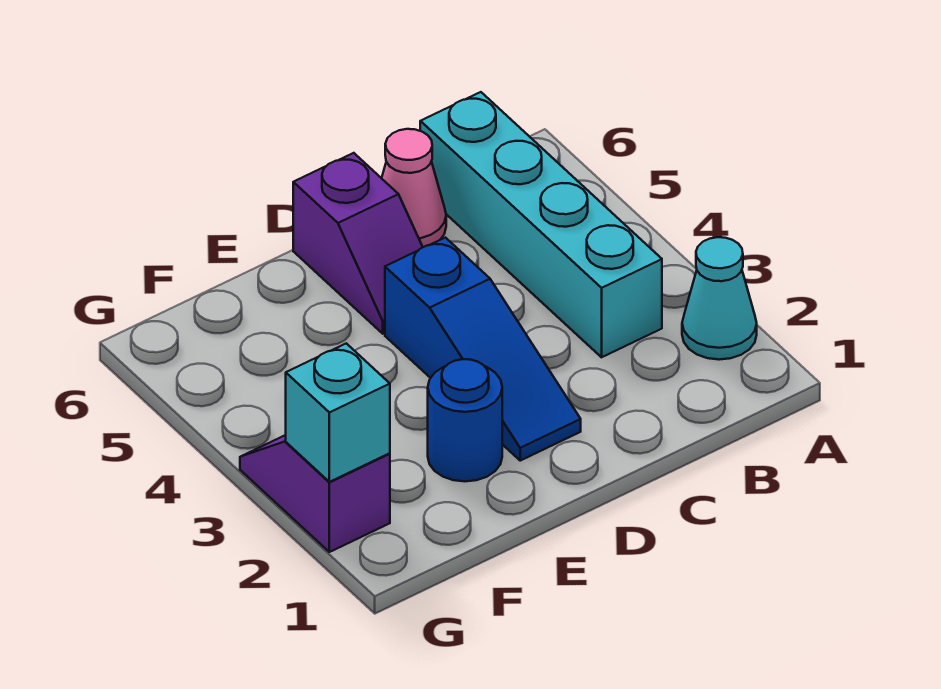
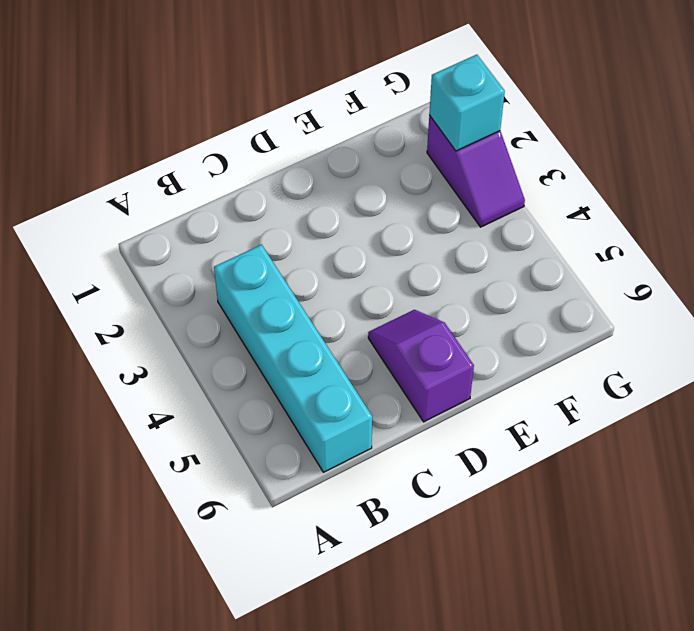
none -> cyan cone A2 level 1
none -> pink cone C6 level 1

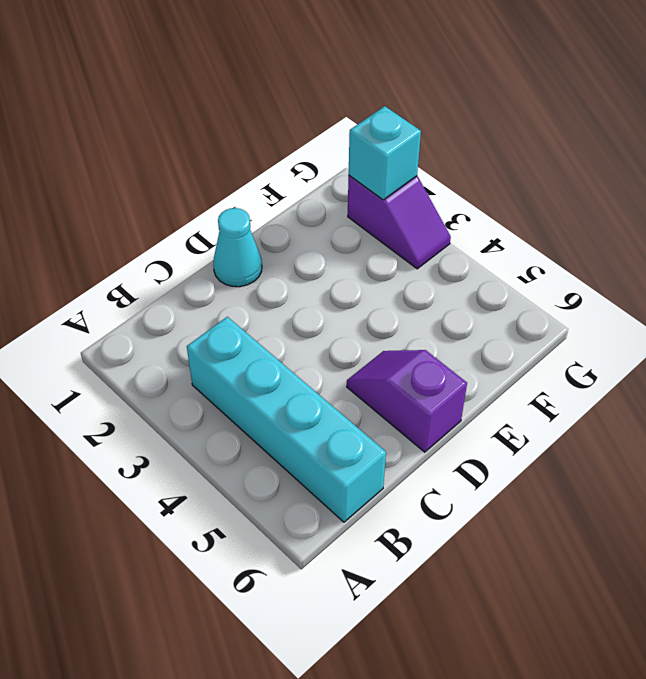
cyan cone D1 level 1 -> cyan cone A2 level 1
none -> pink cone C6 level 1
none -> blue slope D2:D4 level 1 top 4

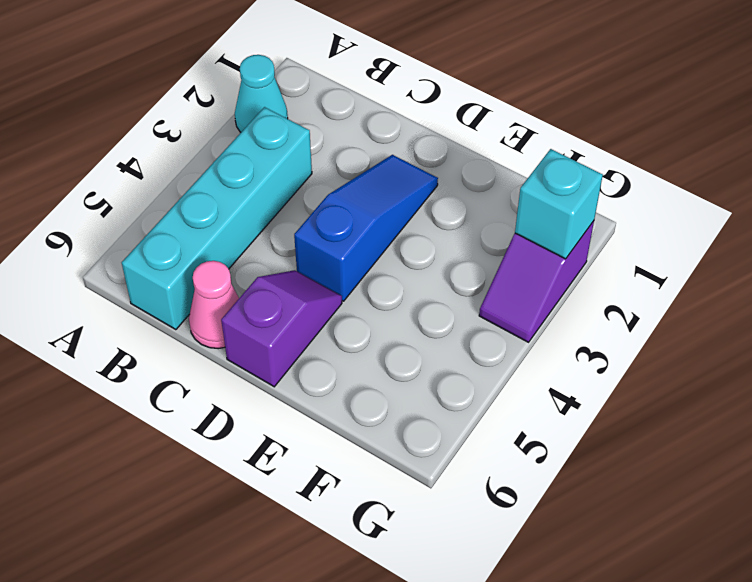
none -> blue round brick E2 level 1

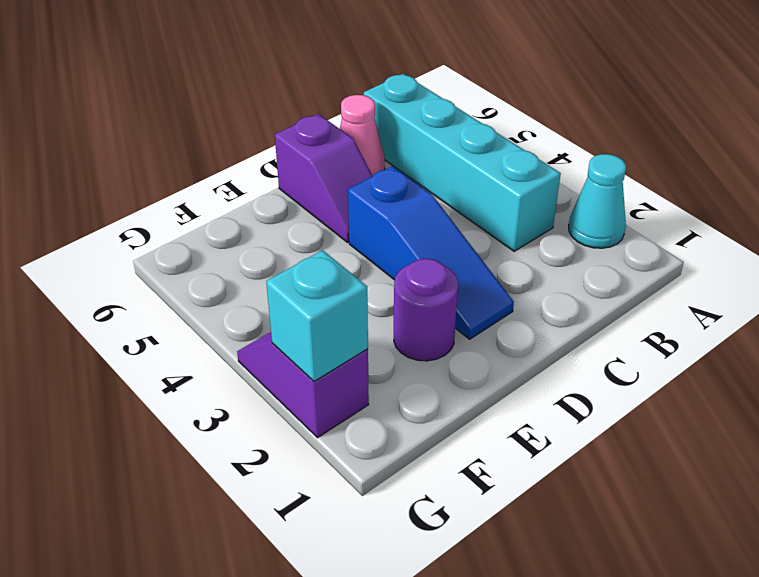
purple round brick E2 level 1 -> blue round brick E2 level 1

